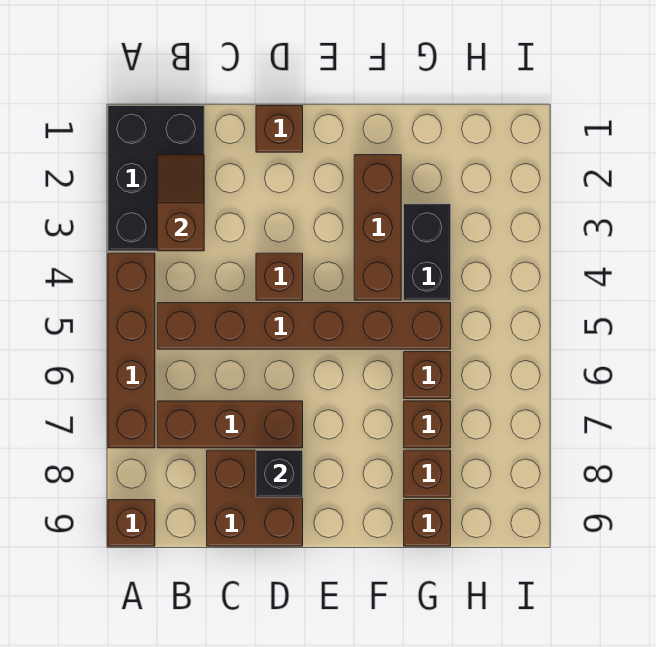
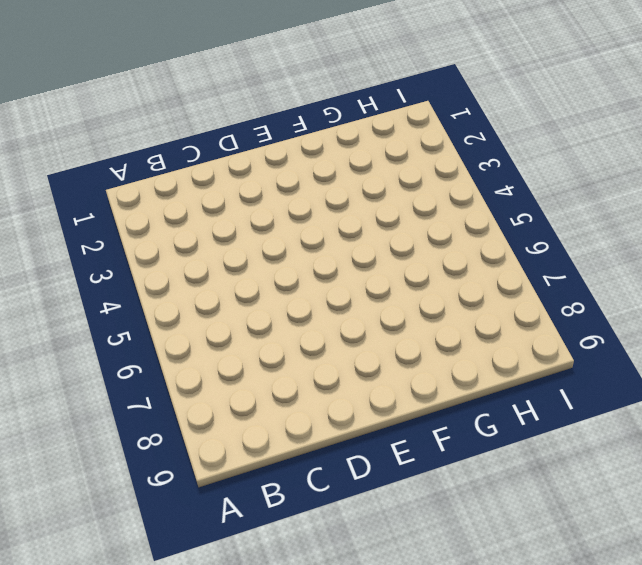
none -> black brick A1:B3 level 1
none -> brown brick A4:A7 level 1
none -> brown brick A9 level 1

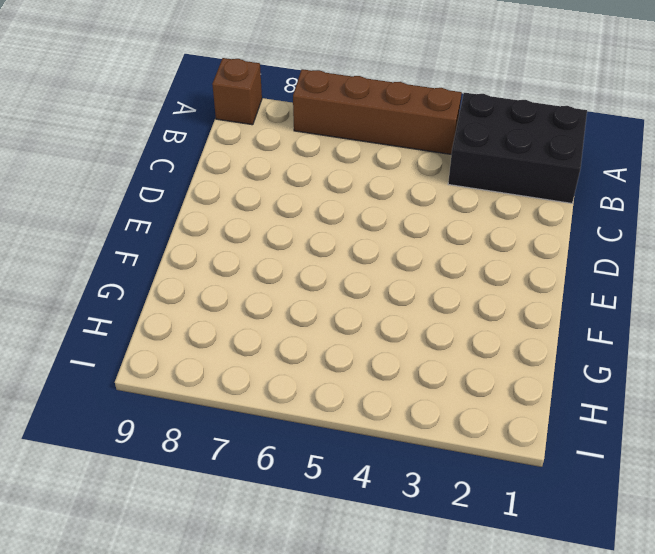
none -> brown brick B5:G5 level 1
none -> brown brick B7:D7 level 1
none -> brown brick C8:D9 level 1

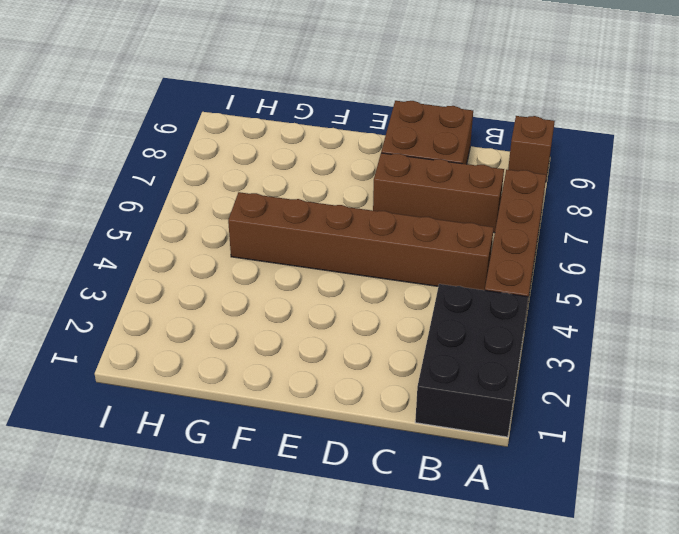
none -> brown brick D1 level 1
none -> brown brick D4 level 1
none -> brown brick F2:F4 level 1

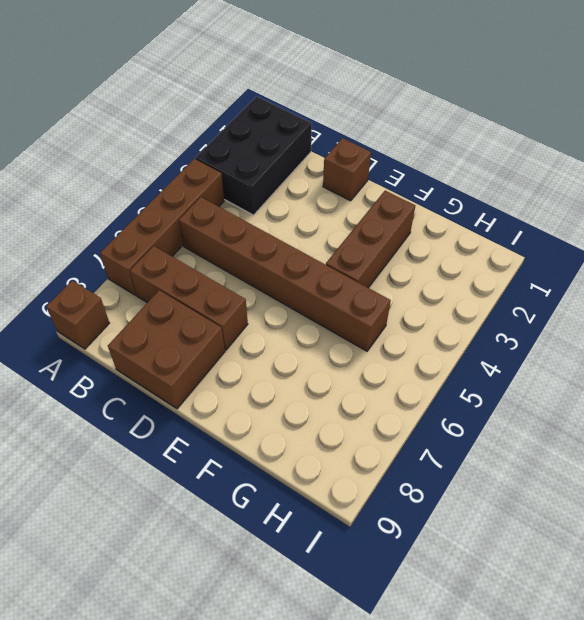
none -> brown brick D4 level 1
none -> black brick G3:G4 level 1
none -> brown brick G6 level 1

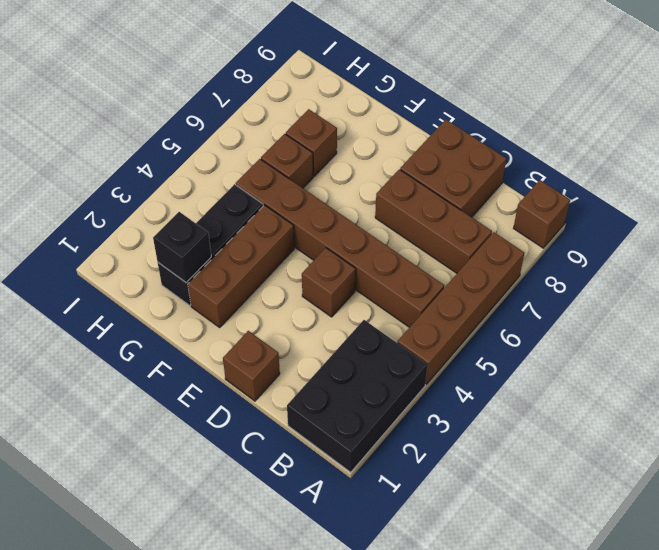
black brick G2:G4 level 1 -> black brick G3:G4 level 1
black brick G2 level 2 -> black brick D8 level 2
none -> brown brick G8 level 1
none -> brown brick G9 level 1
none -> brown slope B2:B3 level 2 top 3

